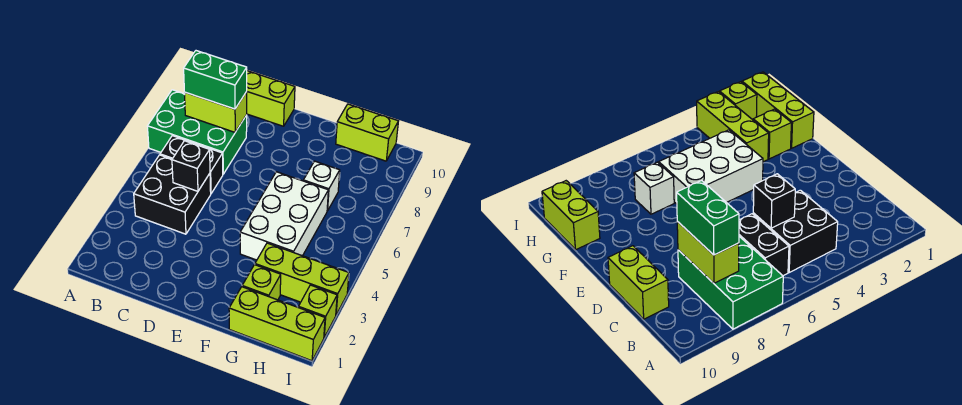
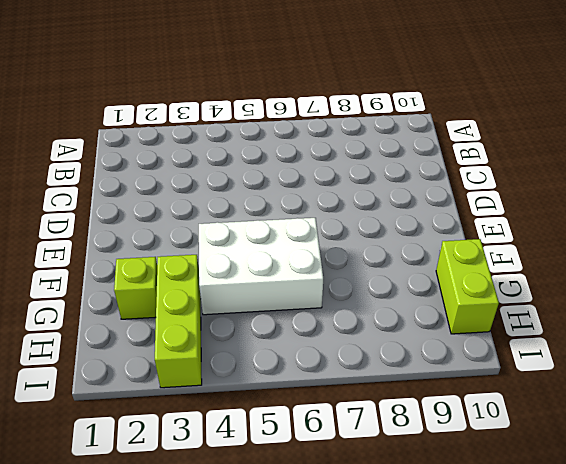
none -> green brick A7:C8 level 1
none -> black brick B4:C5 level 1
none -> black brick B6:C6 level 1

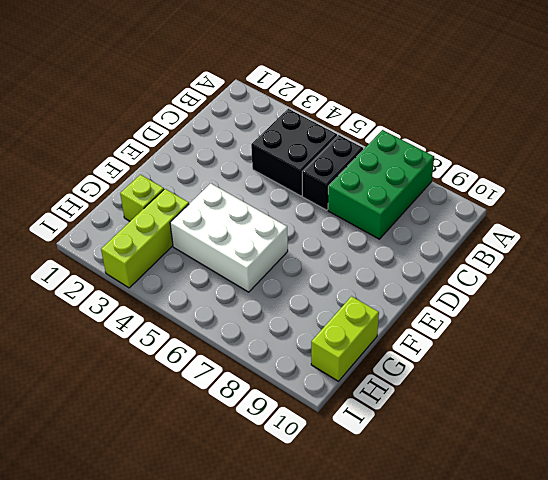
none -> lime brick C10:D10 level 1
none -> lime brick G1:I1 level 1
none -> white brick G7 level 1

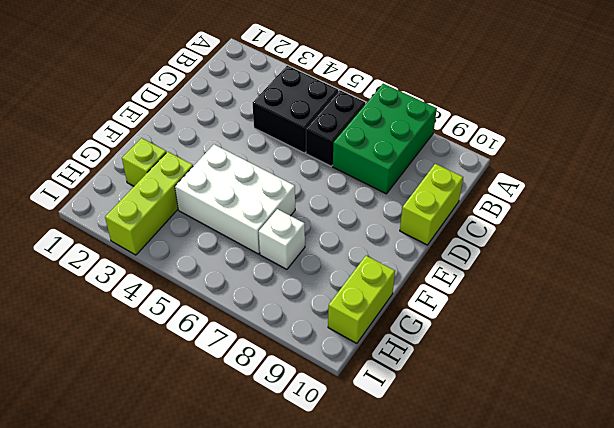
none -> lime brick G1:I1 level 1
none -> lime brick I2 level 1
none -> lime brick B8:C8 level 2

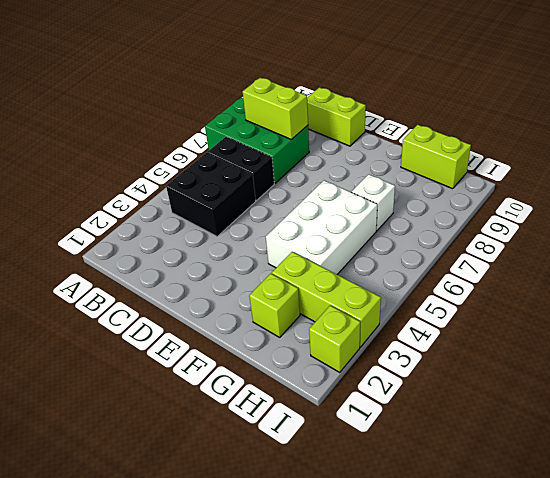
none -> lime brick G1:I1 level 1
none -> black brick C5 level 2
none -> green brick B8:C8 level 3

